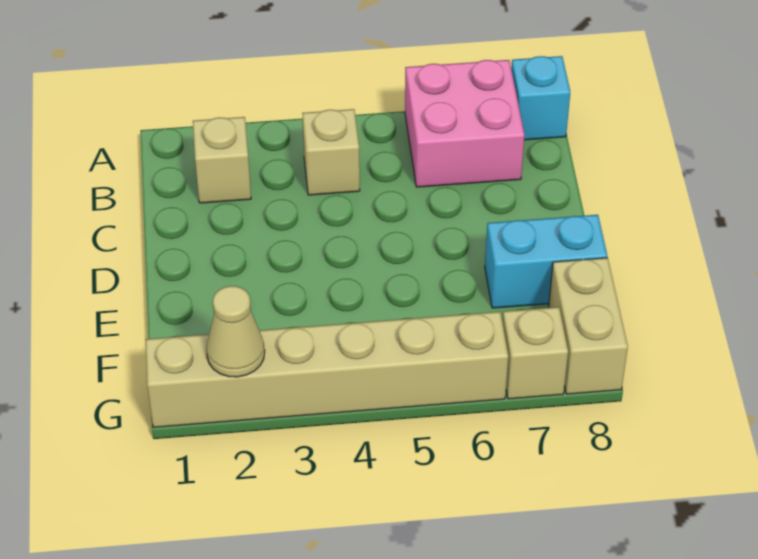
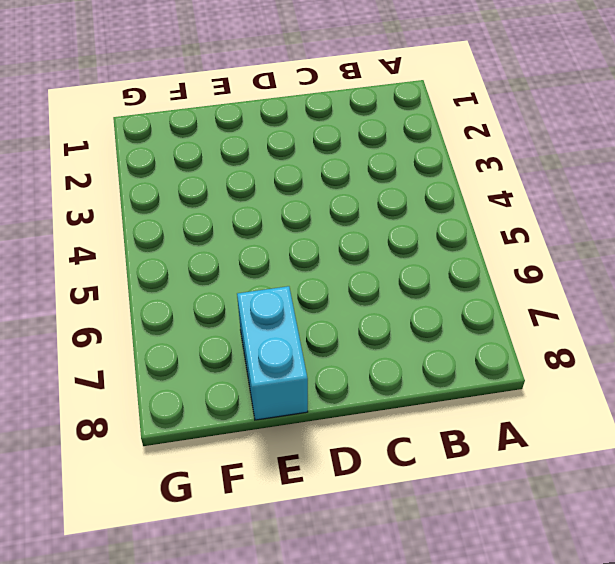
none -> pink brick A6:B7 level 1
none -> cyan brick A8 level 1

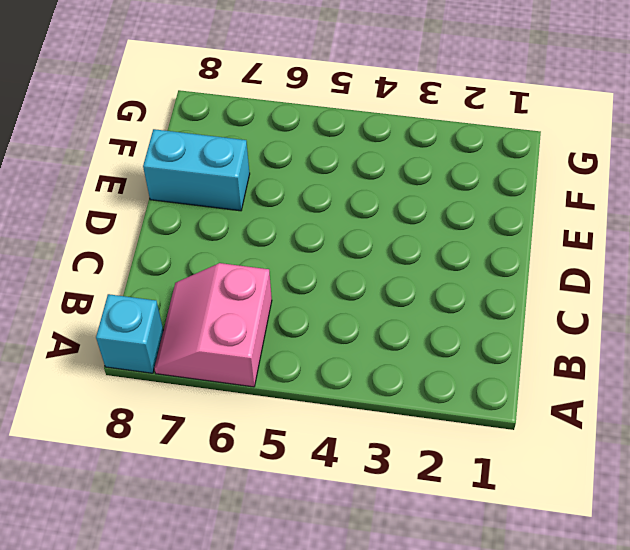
pink slope A6:B7 level 1 top 6 -> pink brick A6:B7 level 1
none -> tan brick B2 level 1
none -> tan brick B4 level 1

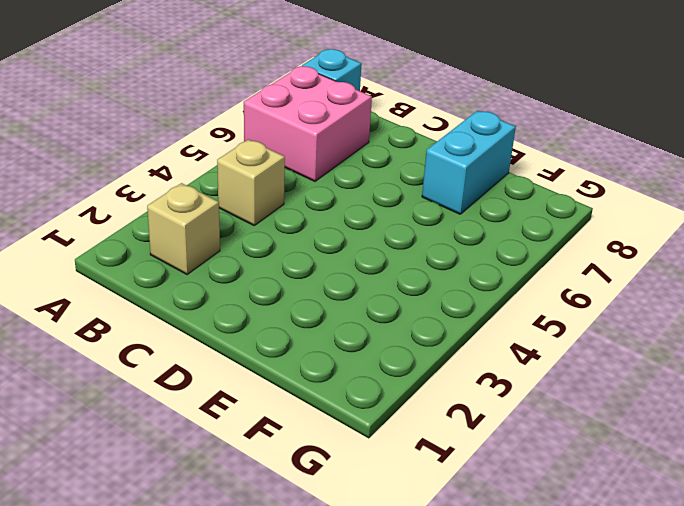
none -> tan brick F8:G8 level 1
none -> tan brick G1:G6 level 1

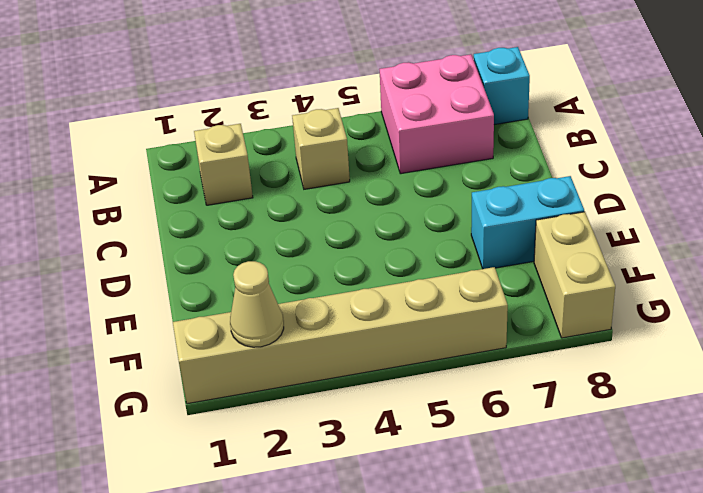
none -> tan brick G7 level 1

